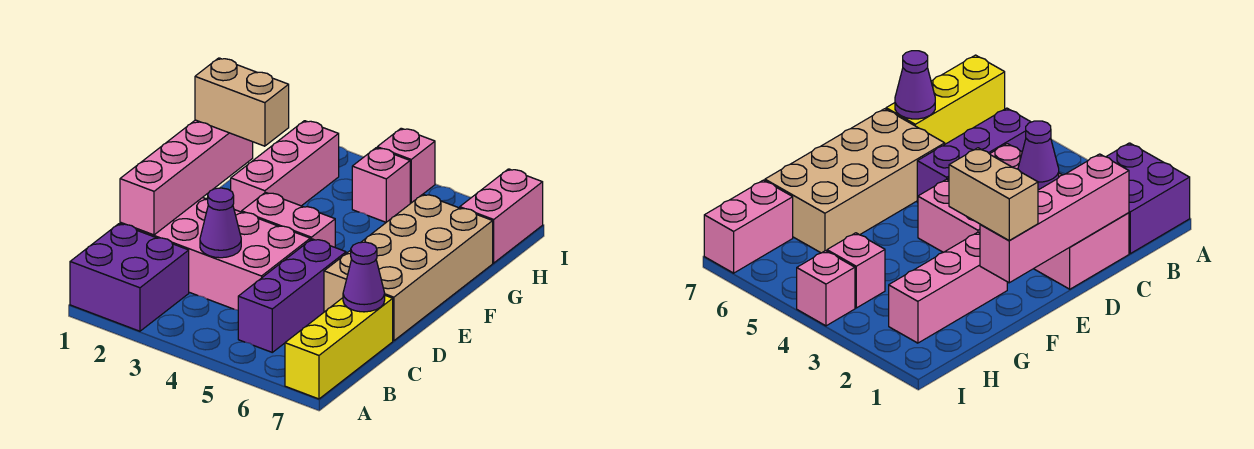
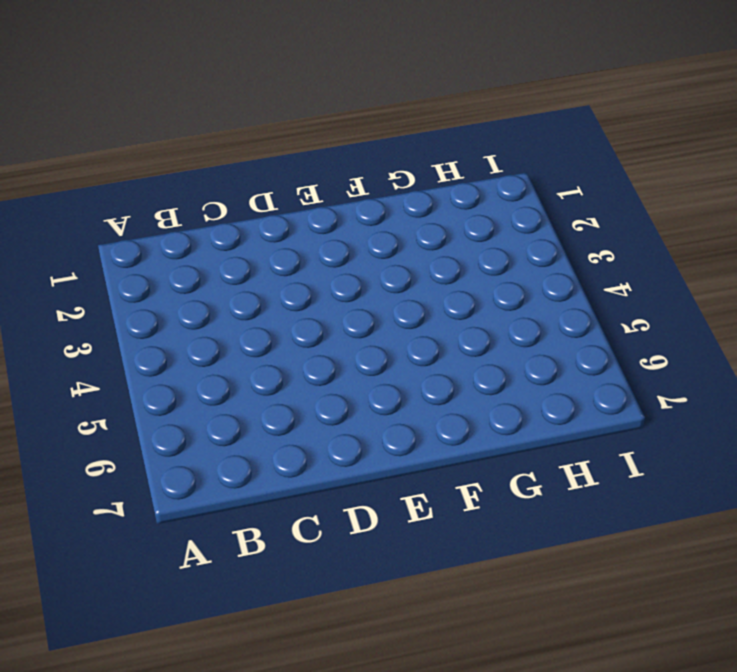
none -> purple brick A1:B2 level 1
none -> yellow brick A7:C7 level 1
none -> purple brick B5:D5 level 1

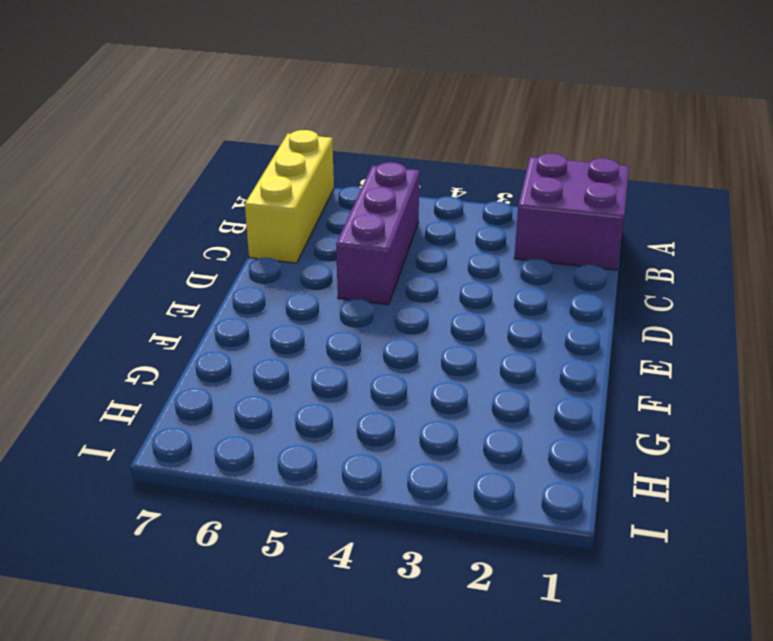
none -> pink brick C1:D4 level 1
none -> tan brick D6:G7 level 1
none -> pink brick E3:E4 level 1

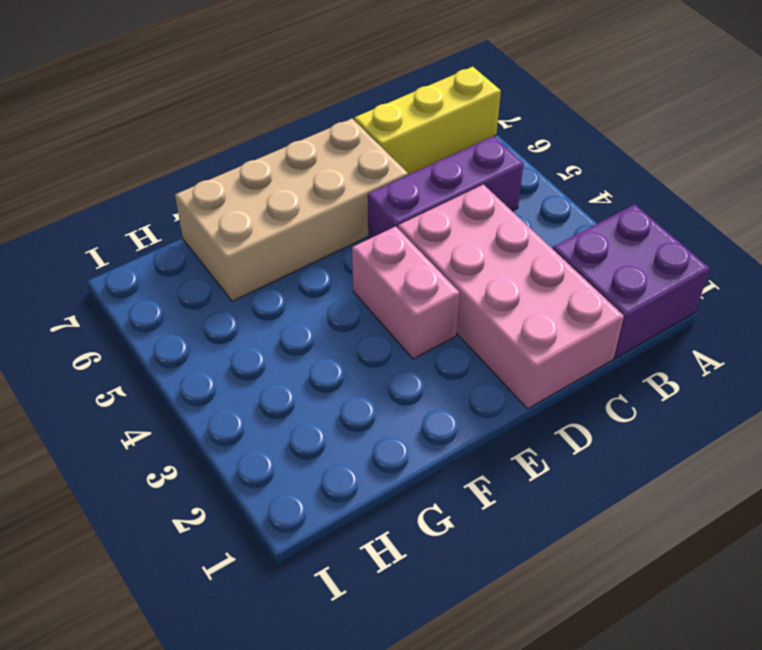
none -> pink brick F2:H2 level 1
none -> pink brick H4 level 1
none -> pink brick H7:I7 level 1

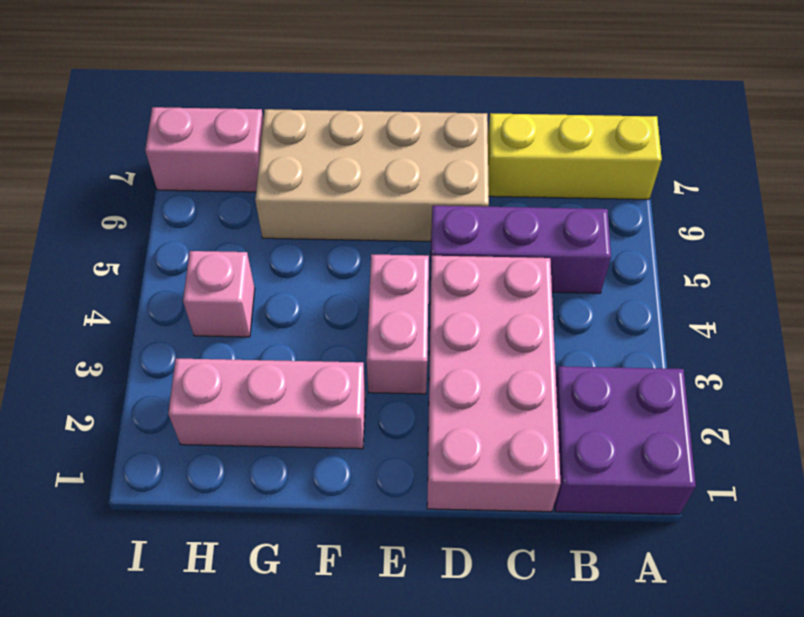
none -> pink brick I4 level 1
none -> pink brick C1:F1 level 2
none -> purple cone C3 level 2

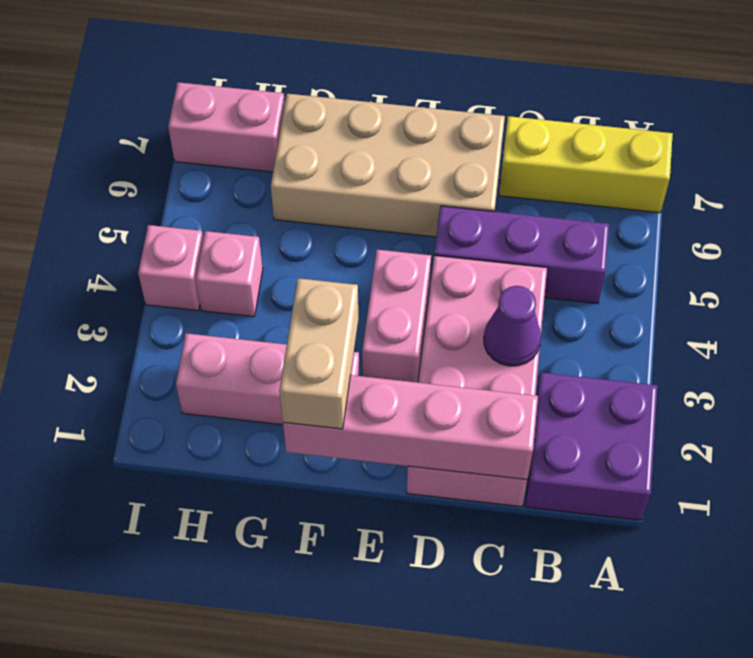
none -> purple cone C7 level 2

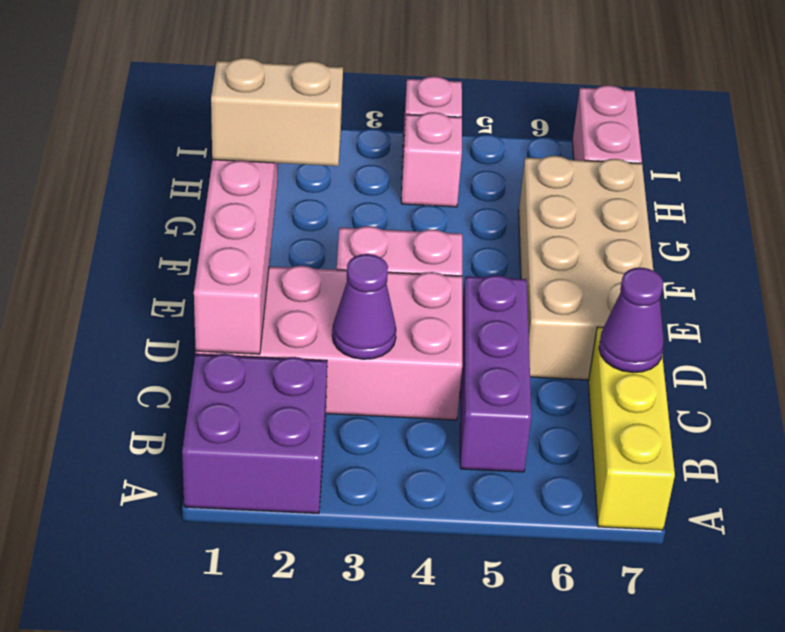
none -> pink brick F2:H2 level 1

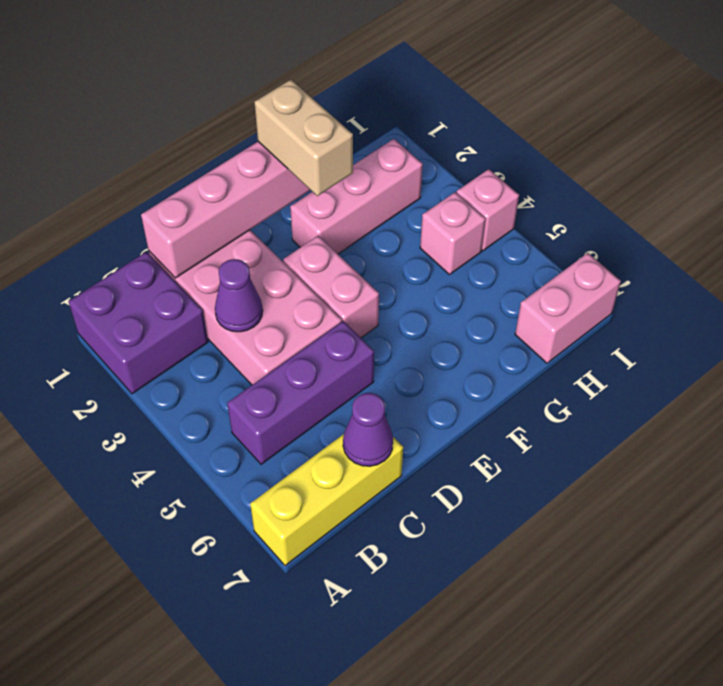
none -> tan brick D6:G7 level 1

